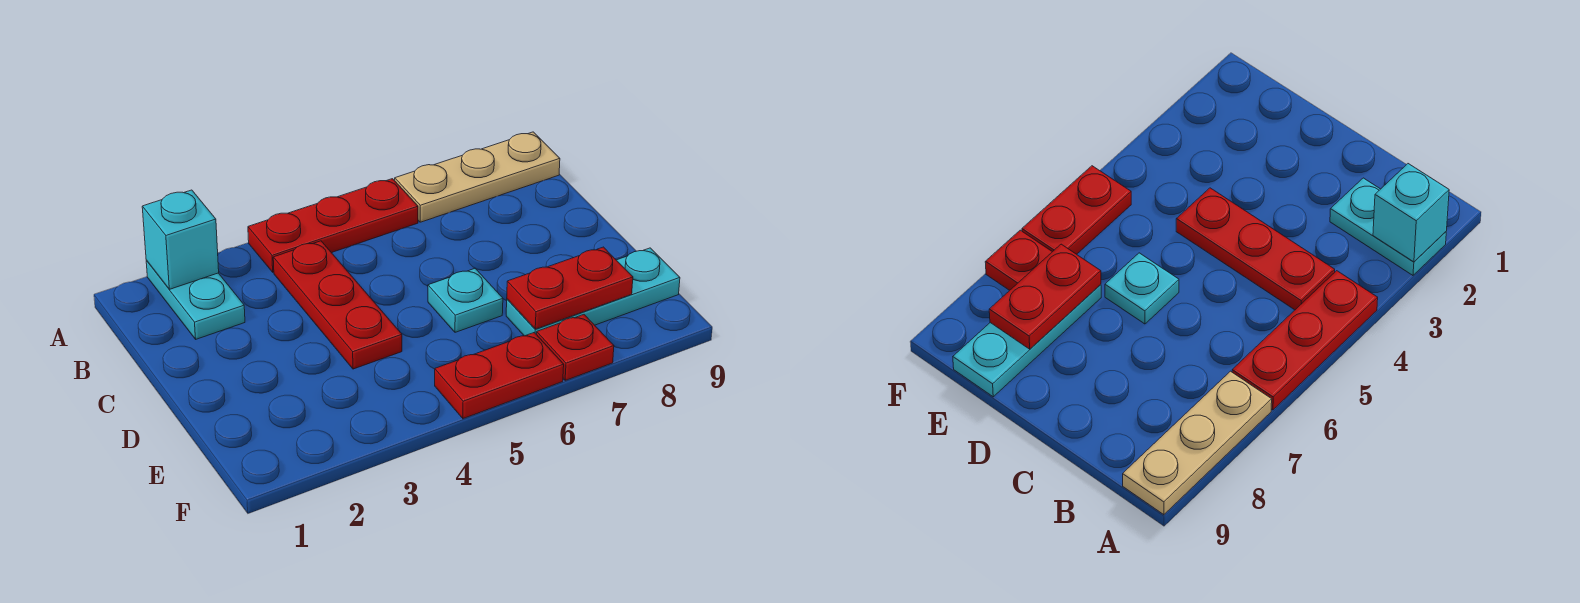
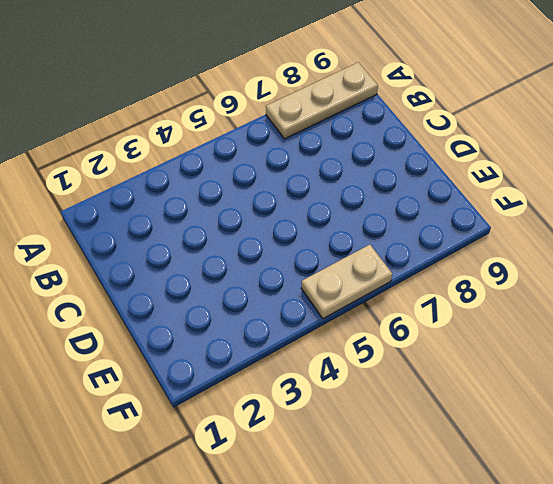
tan plate F5:F6 level 1 -> red plate F5:F6 level 1
none -> cyan plate A2:B2 level 1
none -> red plate A4:A6 level 1

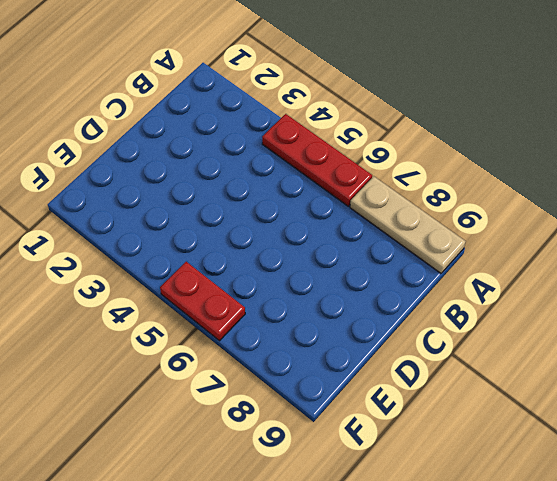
none -> cyan plate A2:B2 level 1
none -> red plate B4:D4 level 1

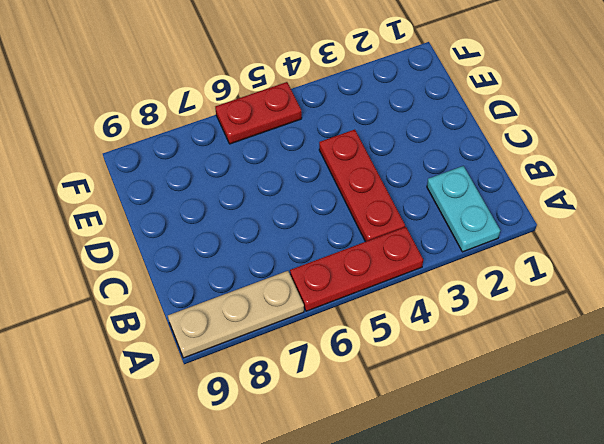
none -> cyan plate D6 level 1
none -> cyan plate E7:E9 level 1

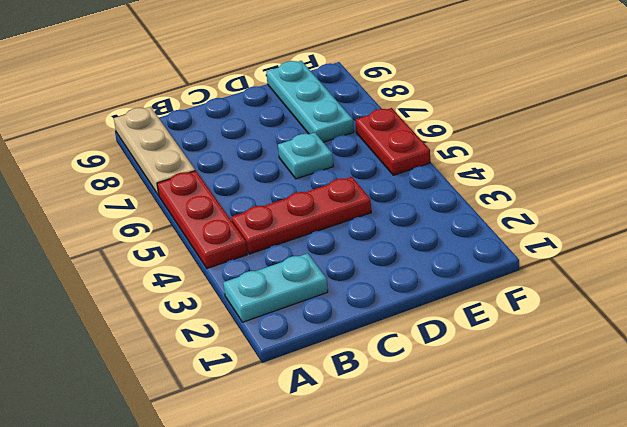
none -> red plate F7 level 1
none -> cyan brick A2 level 2

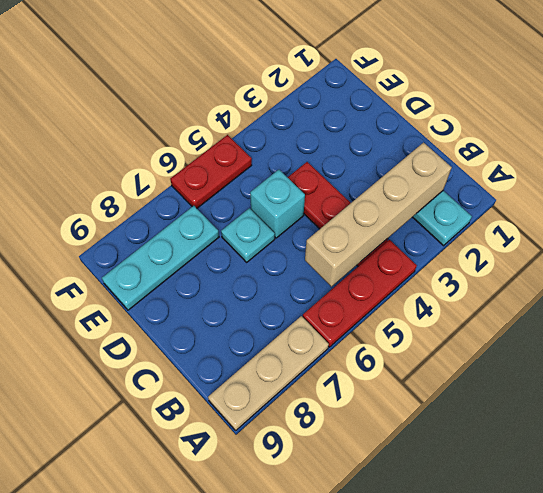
tan brick B2:B5 level 2 -> none
cyan brick D5 level 1 -> cyan brick A2 level 2
none -> red plate F7 level 1
none -> red plate E7:E8 level 2

